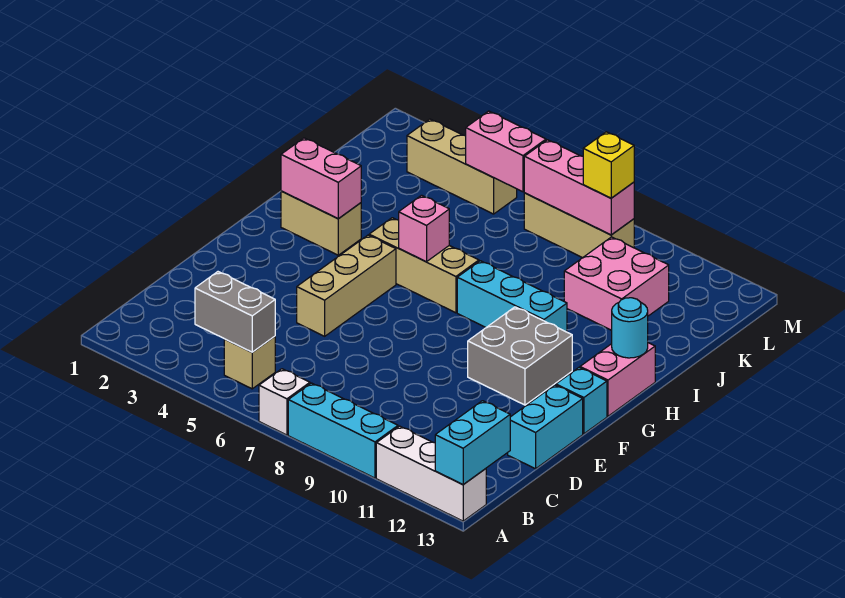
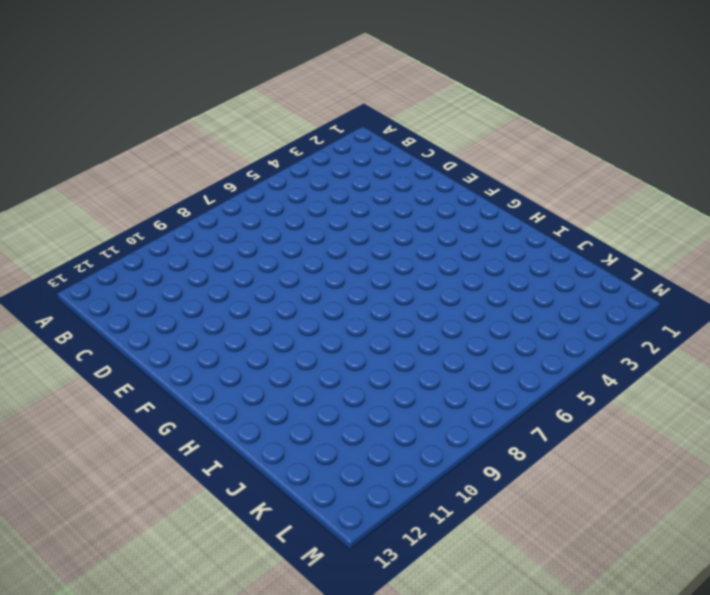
none -> white brick A7 level 1
none -> cyan brick A8:A10 level 1
none -> white brick A11:A13 level 1

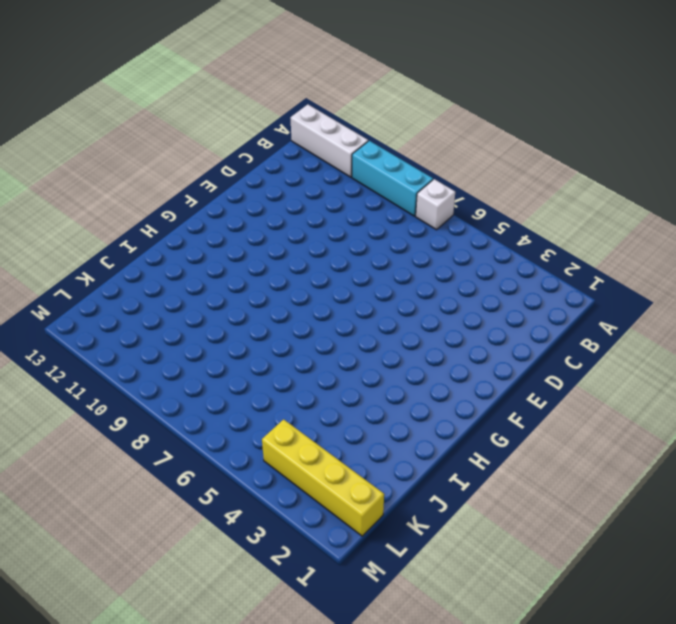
yellow brick L1:L4 level 1 -> tan brick L3:L5 level 1
none -> tan brick B5 level 1
none -> cyan brick D13:E13 level 1
none -> tan brick E5:G5 level 1

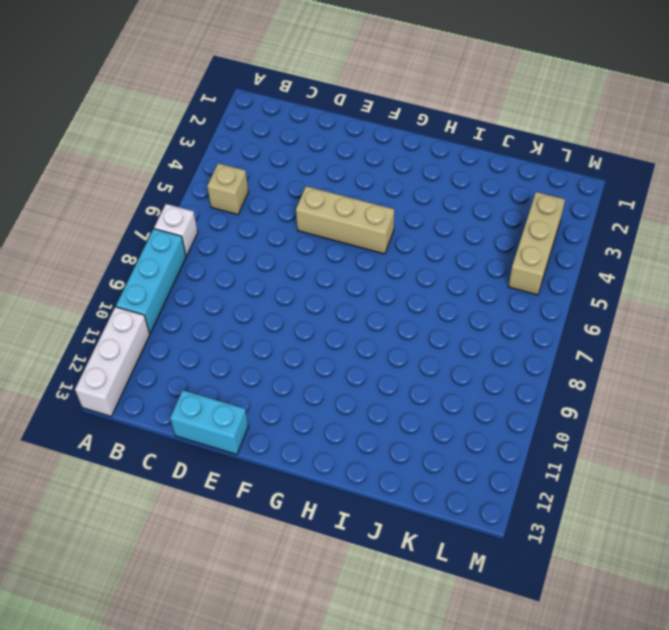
none -> grey brick F10:G11 level 1
none -> cyan brick F13 level 1
none -> pink brick G13:H13 level 1

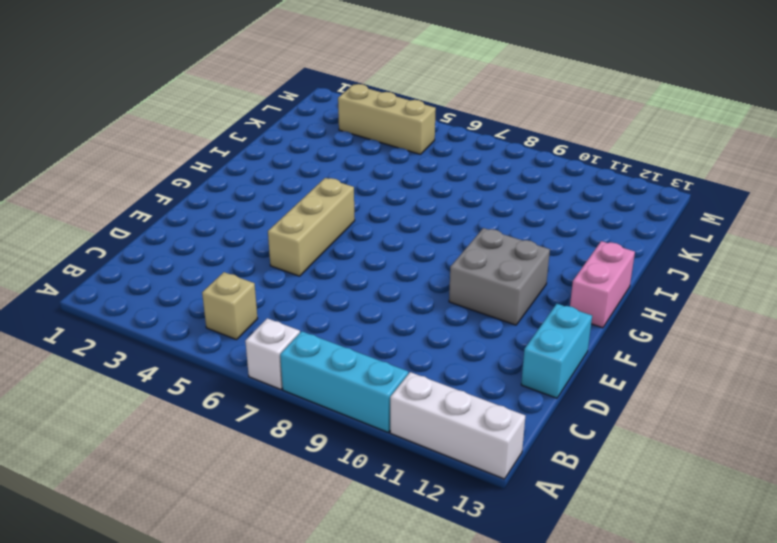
none -> cyan brick F13 level 1
none -> tan brick H2:H3 level 1
none -> tan brick H5:H7 level 1

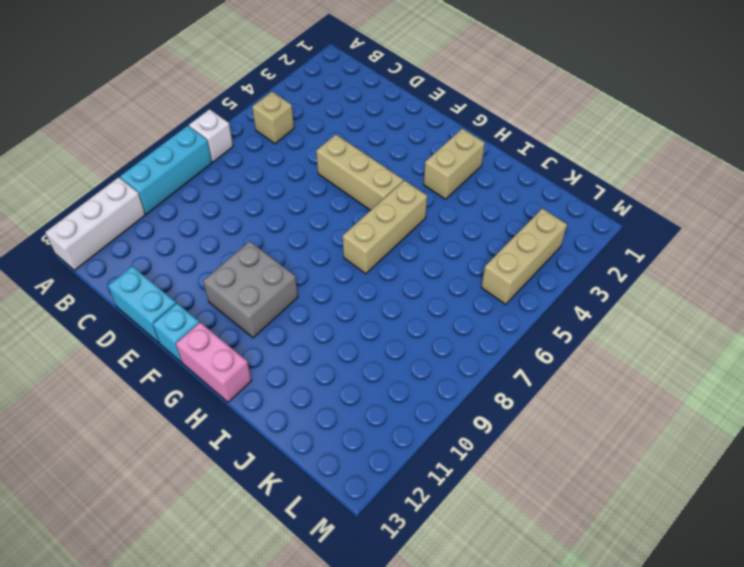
none -> cyan brick H8:H10 level 1
none -> pink brick J10:K11 level 1
none -> tan brick L7:L9 level 1

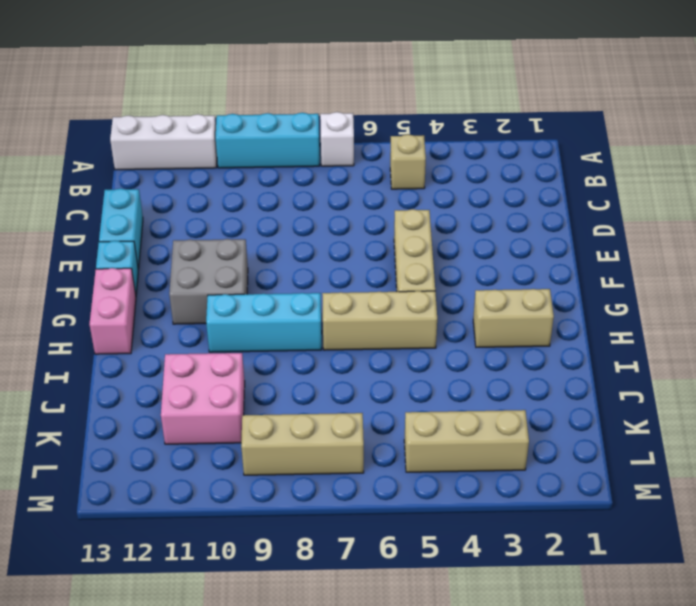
none -> cyan brick A13:B13 level 2
none -> grey brick B4:B5 level 2
none -> pink brick H2:H3 level 2

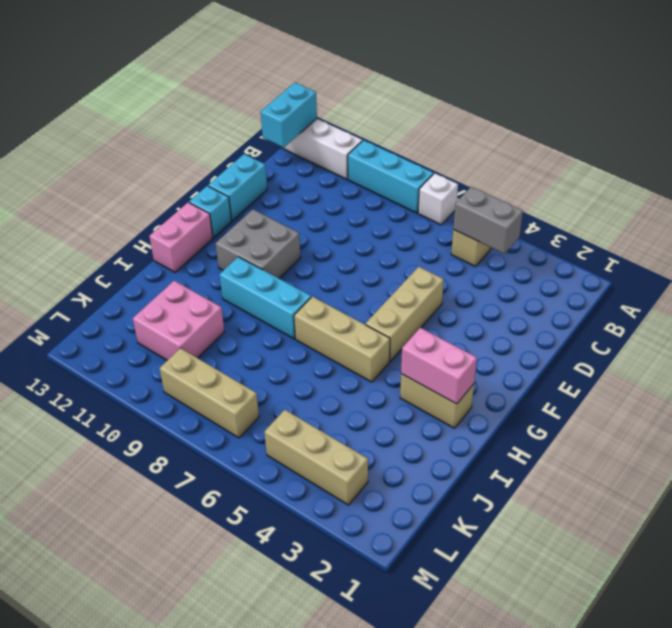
none -> pink brick H6 level 2
none -> cyan round brick H13 level 2
none -> pink brick L5:L6 level 2

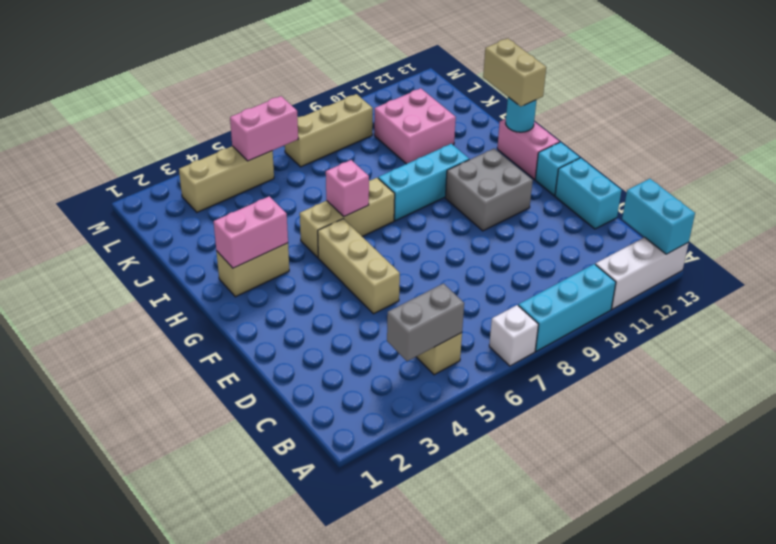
tan brick H13:I13 level 3 -> none
none -> pink brick L7:L9 level 2
none -> yellow brick L9 level 3

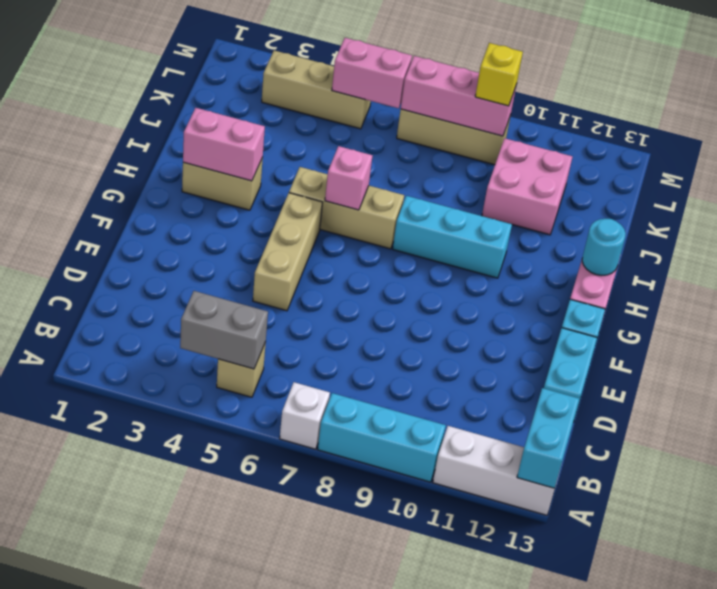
none -> grey brick F10:G11 level 1

